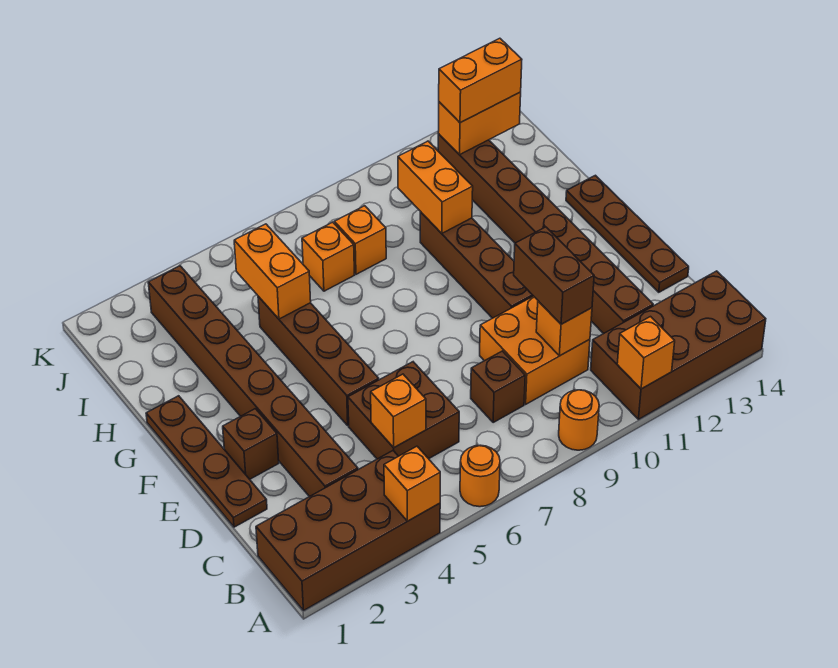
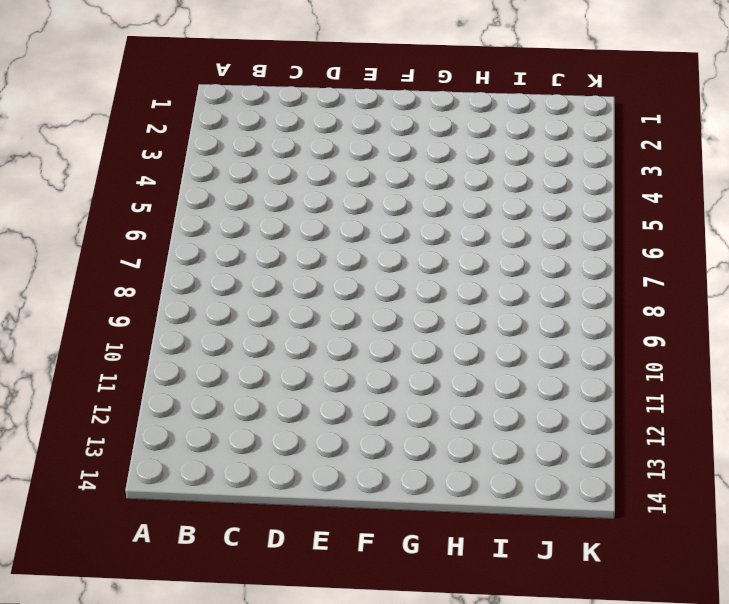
none -> brown brick A1:B4 level 1
none -> orange round brick A6 level 1
none -> orange round brick A9 level 1

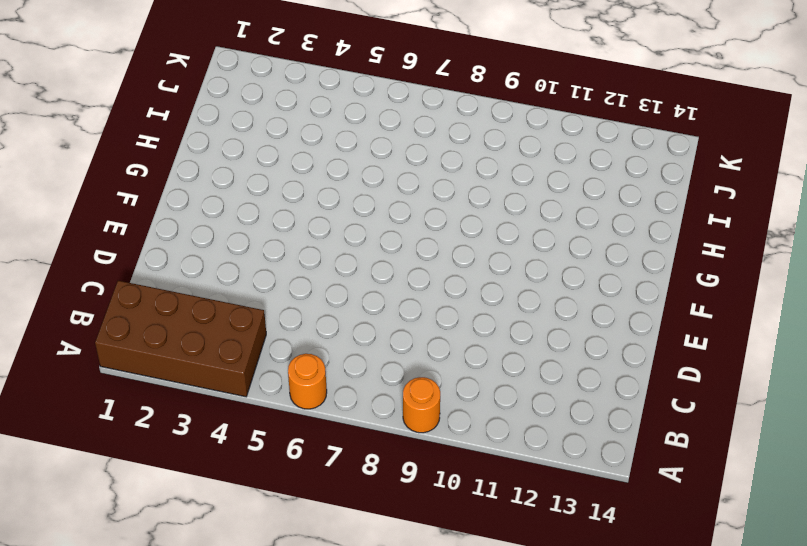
none -> brown brick A11:B14 level 1
none -> brown brick C3:J3 level 1
none -> brown brick C5:D6 level 1

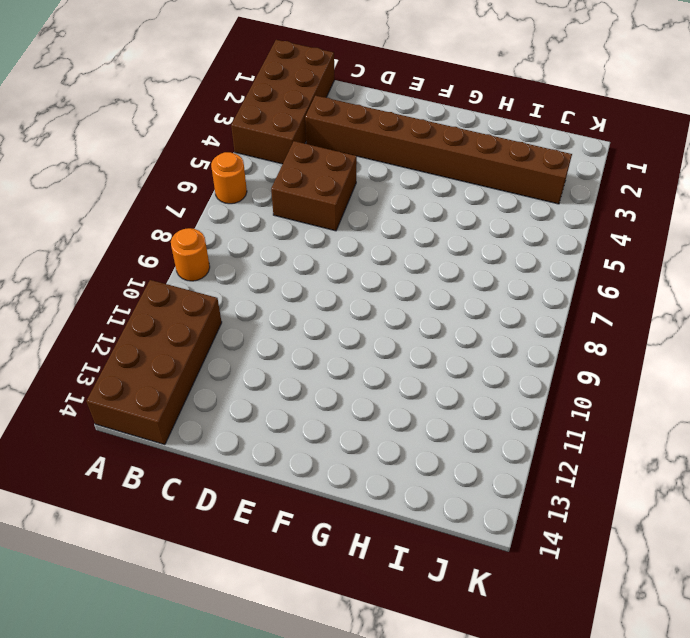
none -> brown brick C8 level 1
none -> orange brick C9:D10 level 1
none -> brown brick C12:J12 level 1

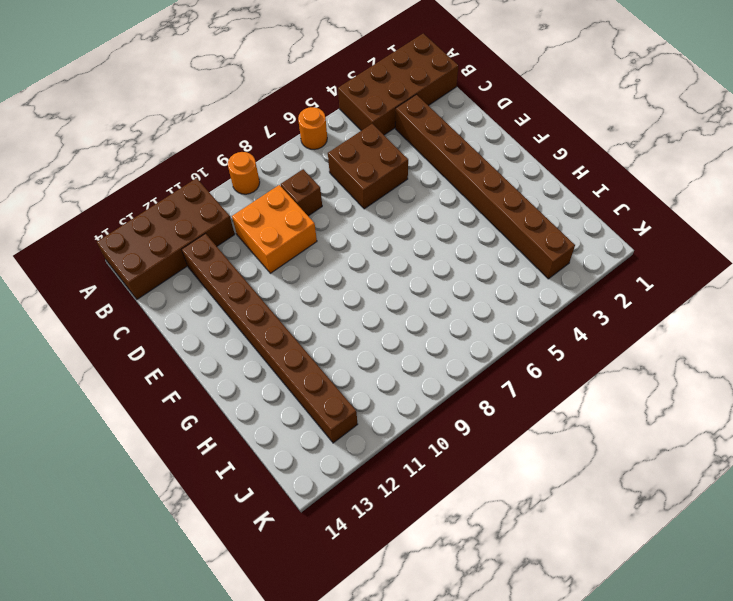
none -> brown plate D1:G1 level 1
none -> brown plate D14:G14 level 1
none -> brown brick E2 level 1

